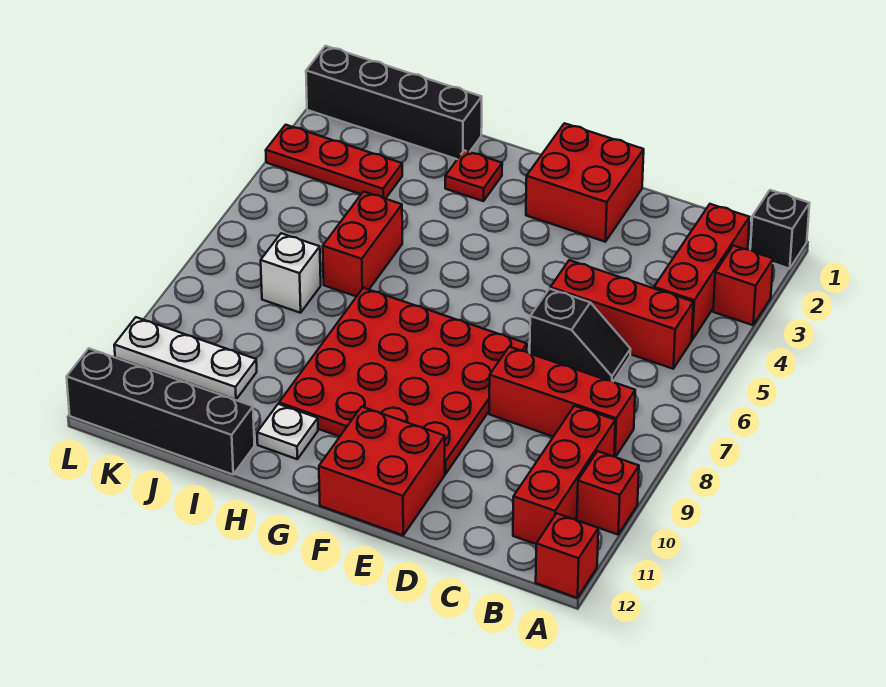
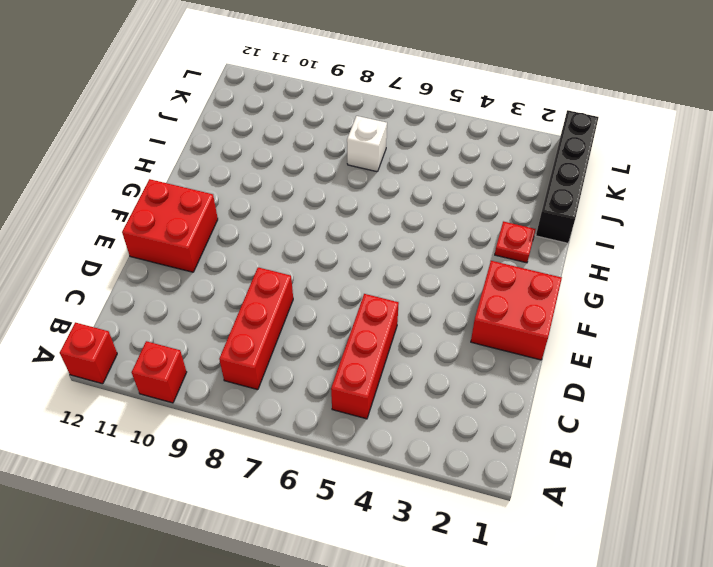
none -> black brick A1 level 1
none -> red brick A3 level 1
none -> red brick B2:B4 level 1

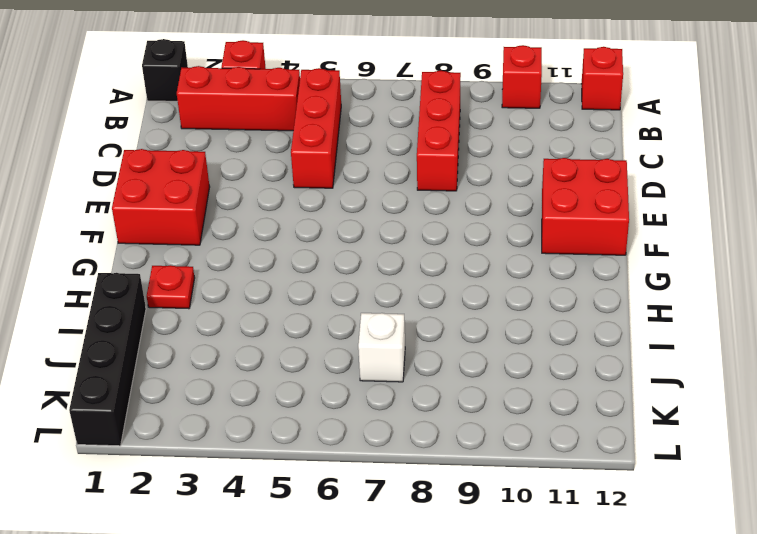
none -> red brick B9:B11 level 1
none -> black slope C6:D6 level 1 top D
none -> red plate E7:H10 level 1

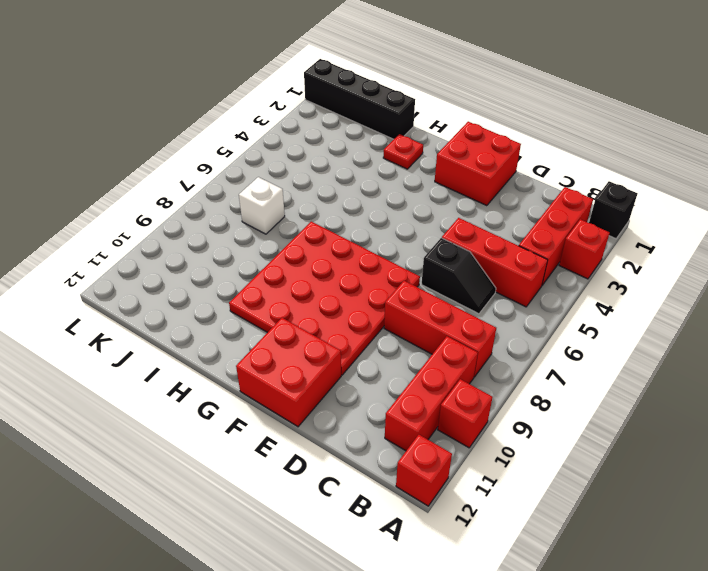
none -> white plate H11 level 1
none -> red brick I5:I6 level 1
none -> black brick I12:L12 level 1

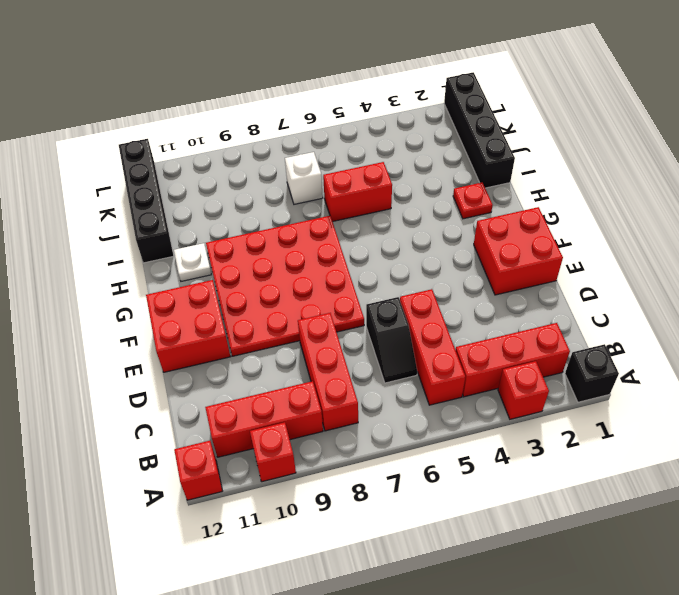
none -> red plate J3:L3 level 1
none -> white plate J10:L10 level 1

